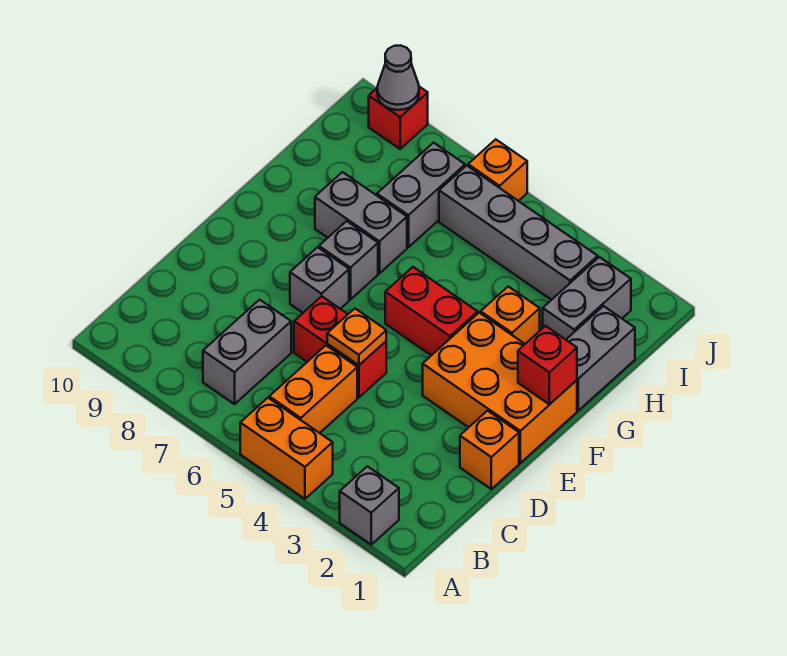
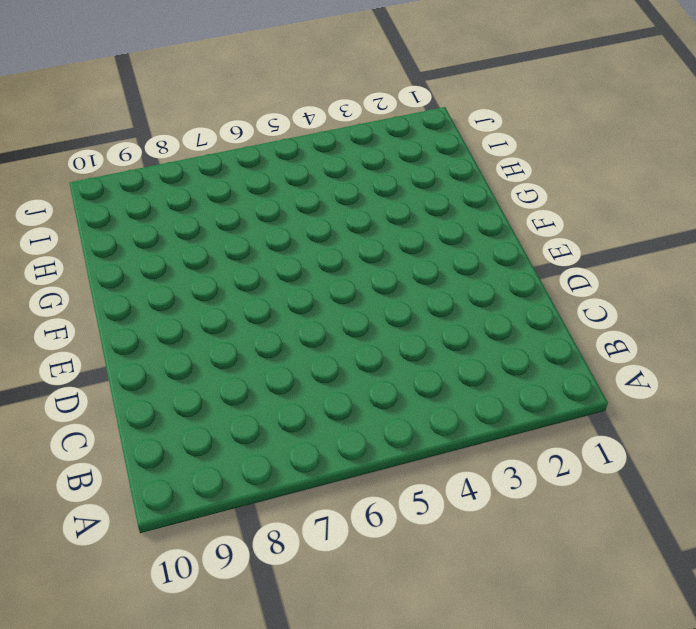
none -> grey brick A2 level 1
none -> orange brick A4:A5 level 1
none -> orange brick B5:C5 level 1

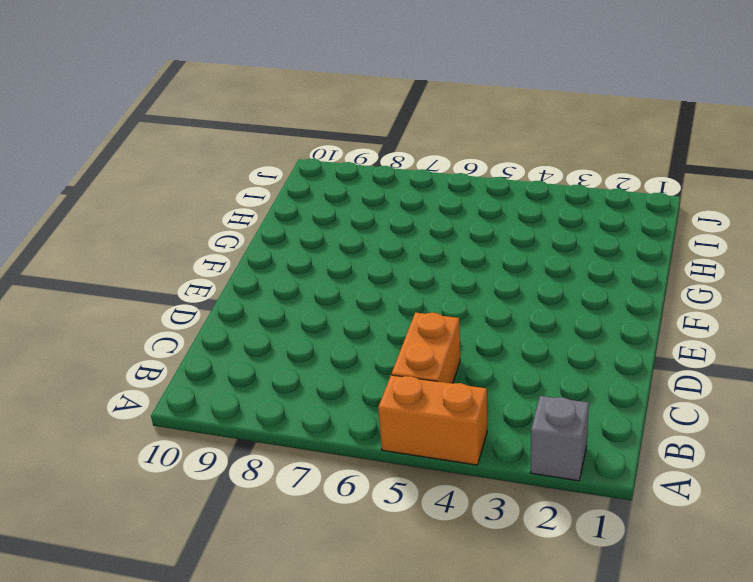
none -> grey brick B7:C7 level 1
none -> orange brick D1 level 1
none -> red brick D5:D6 level 1

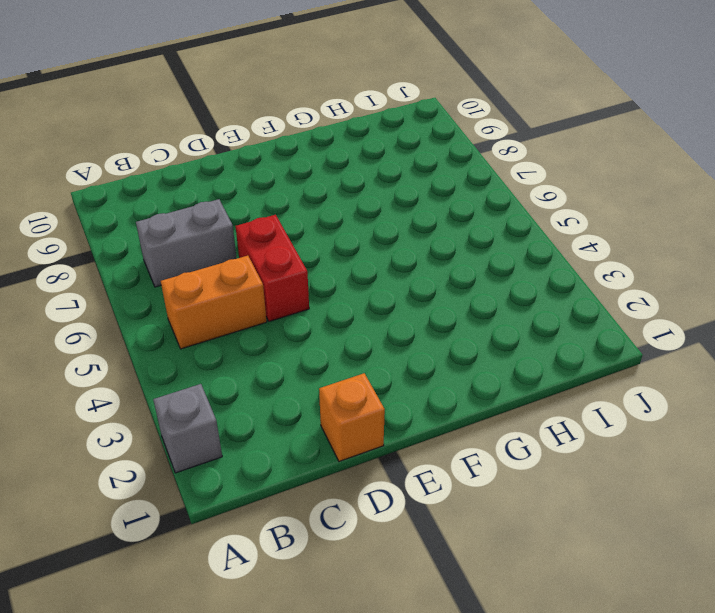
none -> orange brick A4:A5 level 1
none -> orange brick E1:F3 level 1
none -> grey brick E7 level 1

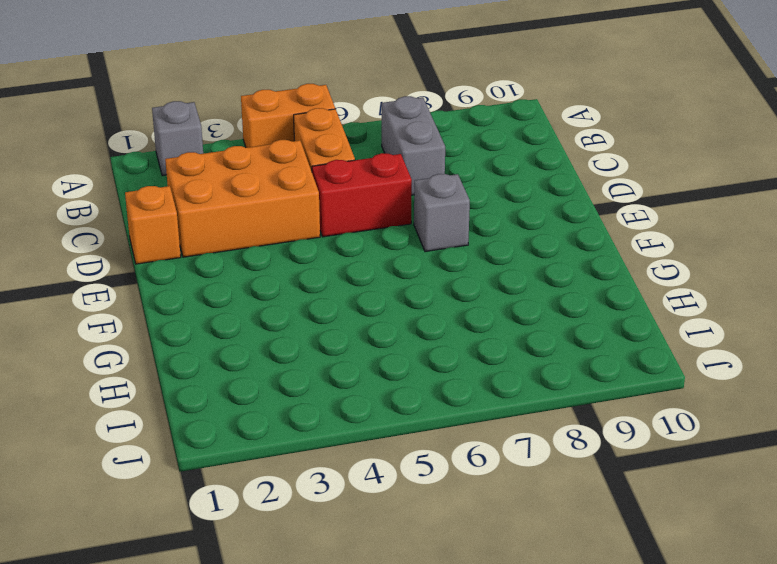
orange brick C2:D4 level 1 -> orange brick E1:F3 level 1
none -> red brick F4:F5 level 1
none -> grey brick F7 level 1
none -> grey brick G1:H1 level 1

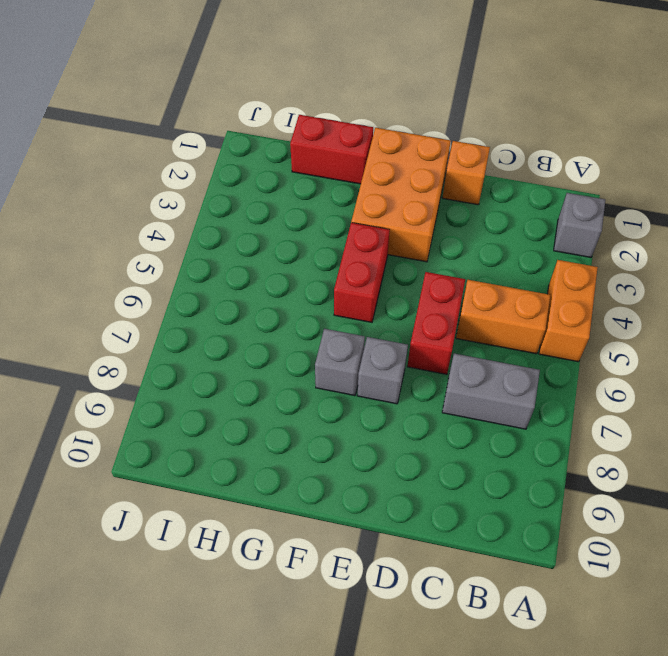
red brick G1:H1 level 1 -> grey brick G1:H1 level 1
none -> orange brick G3 level 1
none -> grey brick G7:G8 level 1
none -> grey brick H2:I2 level 1

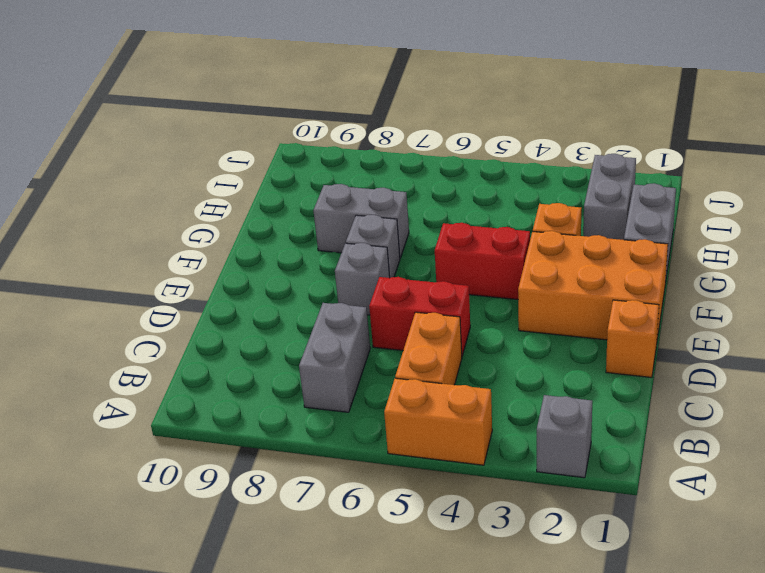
none -> grey brick H7:I7 level 1
none -> grey brick I3:I6 level 1
none -> orange brick J6 level 1

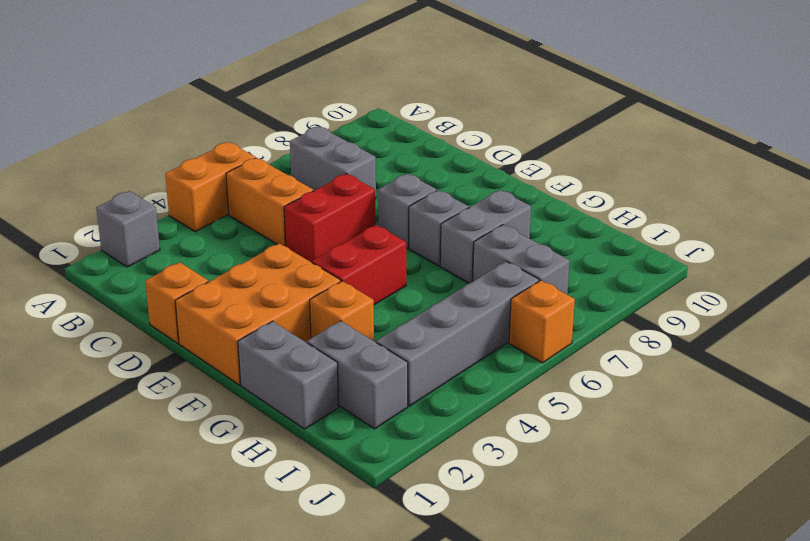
none -> red brick J9 level 1
none -> orange plate D5 level 2
none -> red brick F1 level 2

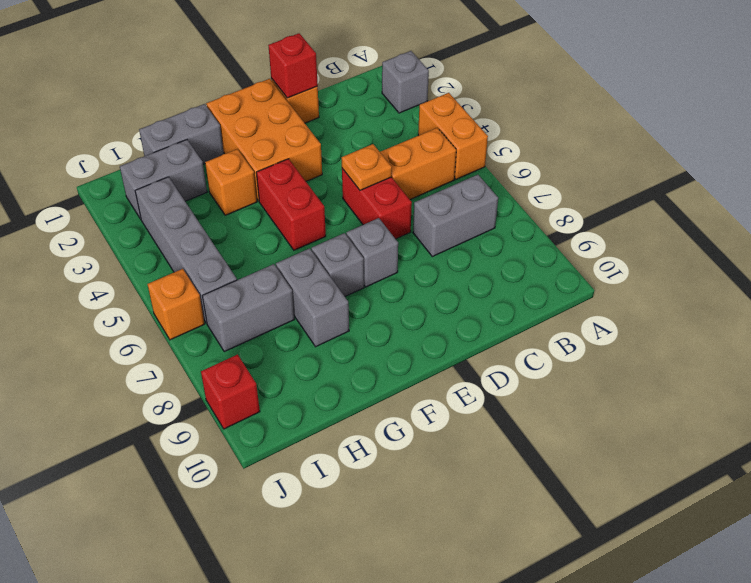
red brick D1 level 2 -> red brick F1 level 2
none -> grey cone J9 level 2

